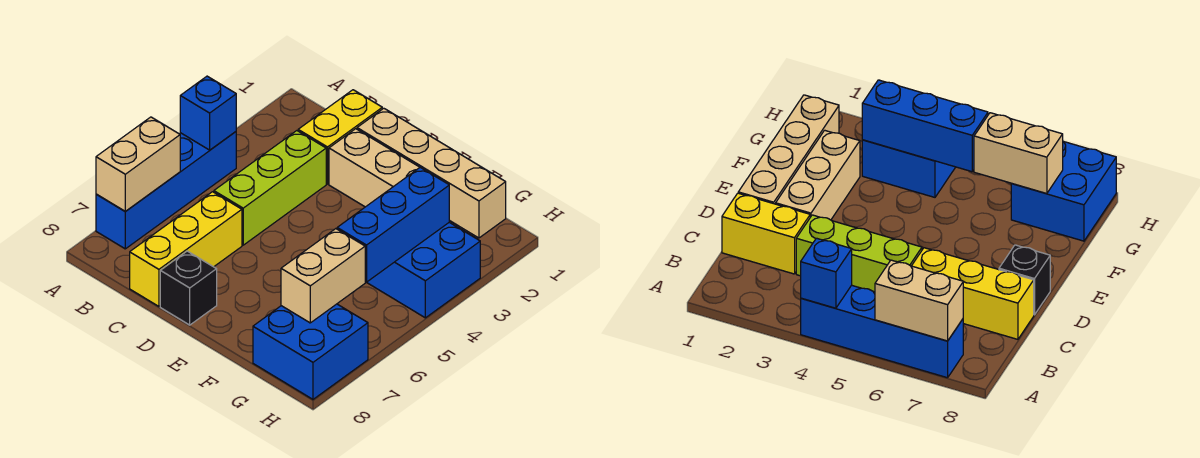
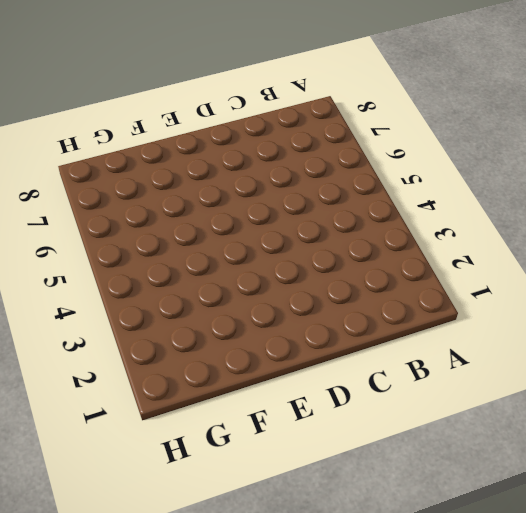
none -> blue brick A4:A7 level 1
none -> yellow brick C1:C2 level 1
none -> lime brick C3:C5 level 1

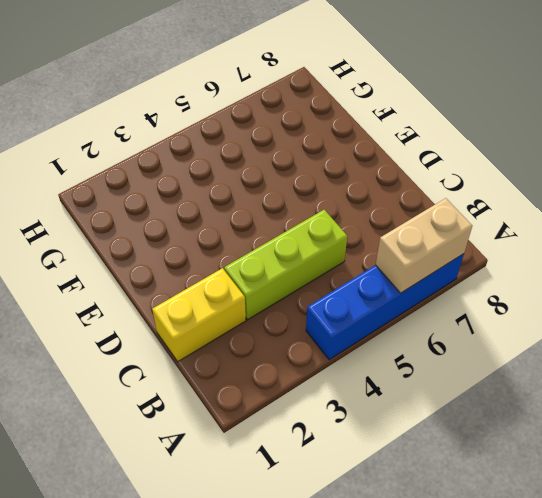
none -> yellow brick C6:C8 level 1
none -> tan brick D1:G1 level 1
none -> tan brick D2:F2 level 1

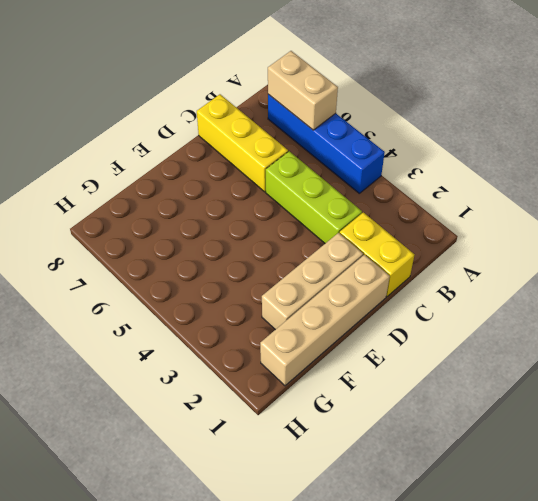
none -> black brick D8 level 1
none -> blue brick G3:H4 level 1
none -> blue brick G7:H8 level 1

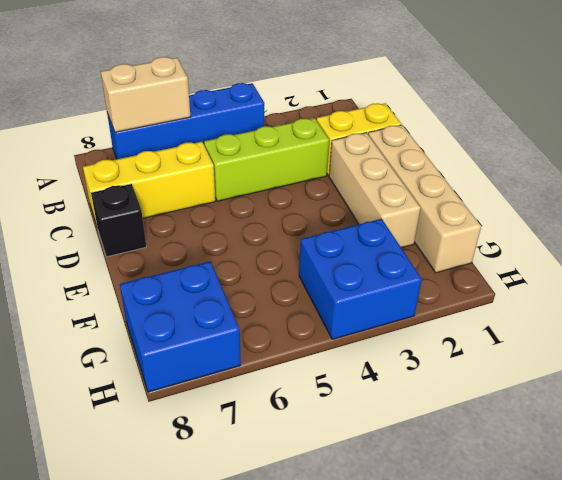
none -> blue brick A4 level 2
none -> blue brick G3:G5 level 2
none -> tan brick G6:G7 level 2

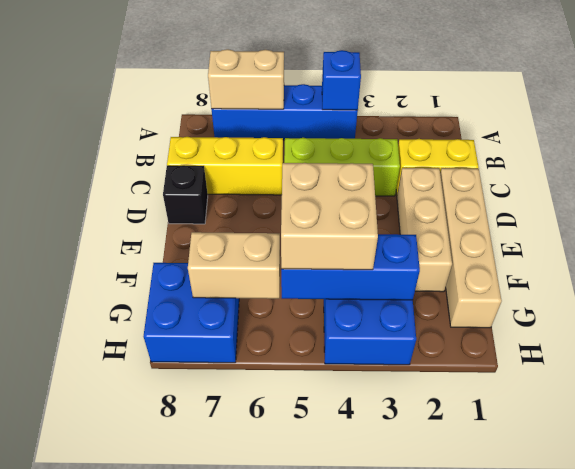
tan brick F4:G5 level 3 -> none

